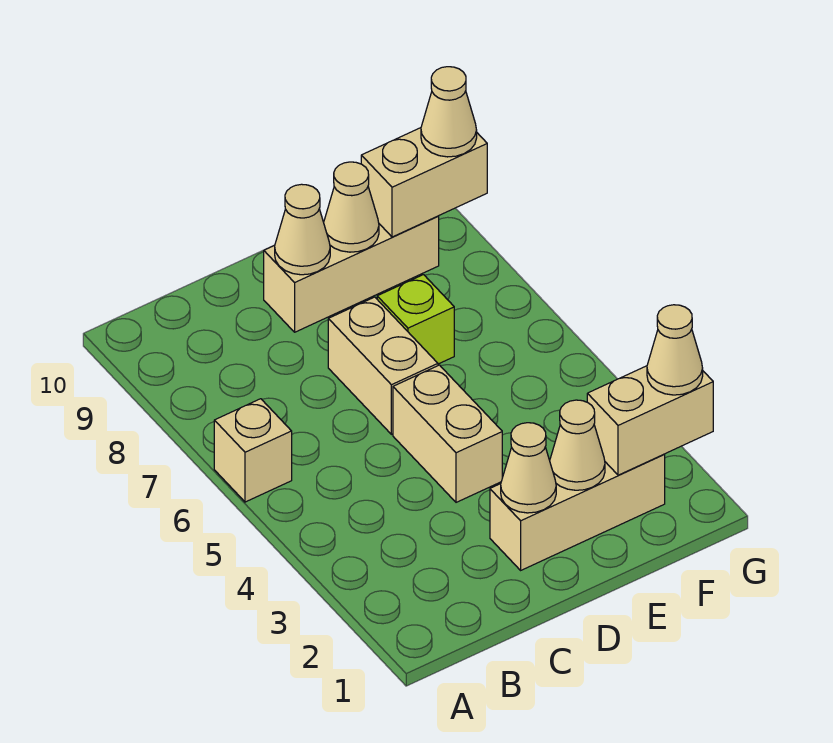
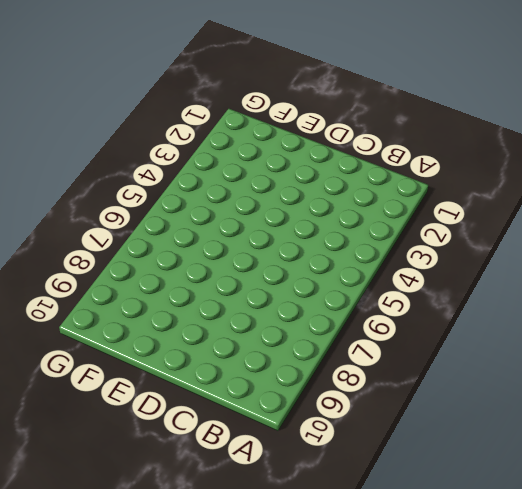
none -> tan brick A6 level 1
none -> tan brick D2:F2 level 1
none -> tan brick D4:D5 level 1

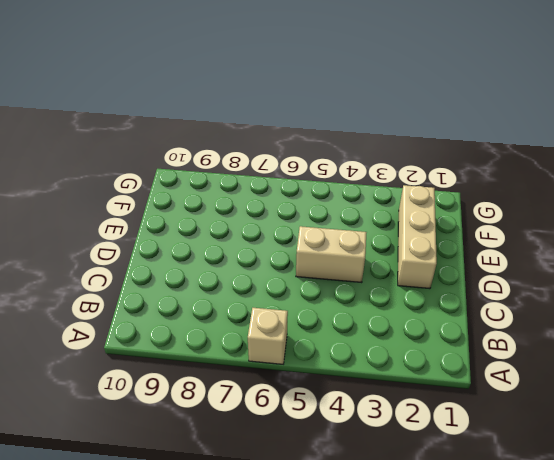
none -> tan brick D6:D7 level 1
none -> tan brick D9:F9 level 1
none -> lime brick E7 level 1

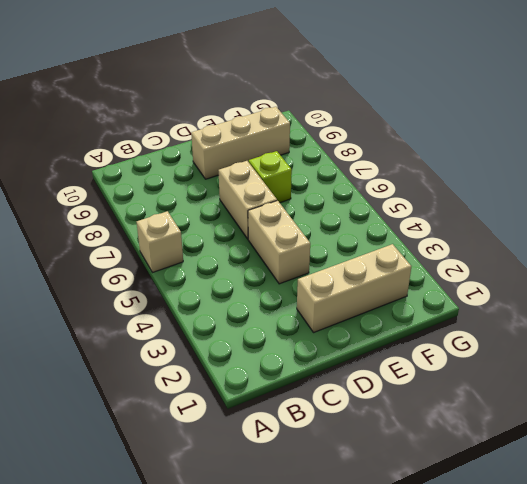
none -> tan cone D2 level 2
none -> tan cone D9 level 2
none -> tan cone E2 level 2

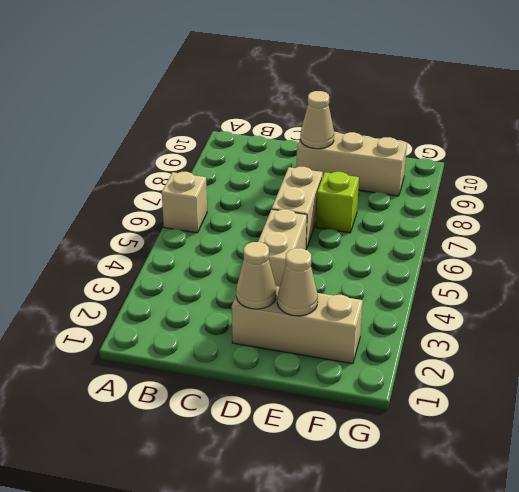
none -> tan cone E9 level 2
none -> tan brick F2:G2 level 2
none -> tan brick F9:G9 level 2

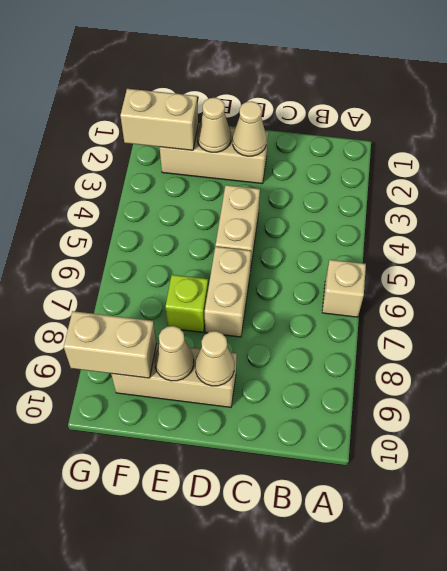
none -> tan cone G2 level 3
none -> tan cone G9 level 3

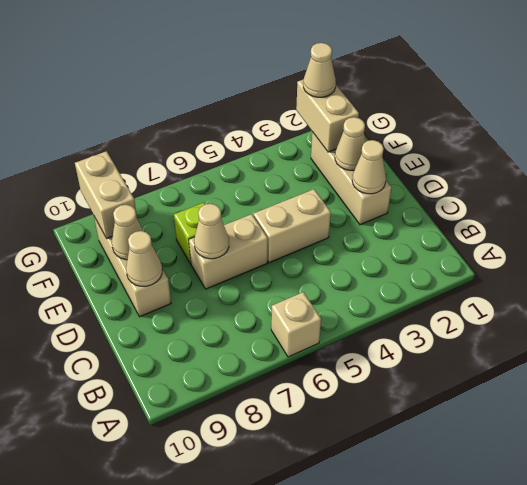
tan cone D7 level 2 -> tan cone G9 level 3

